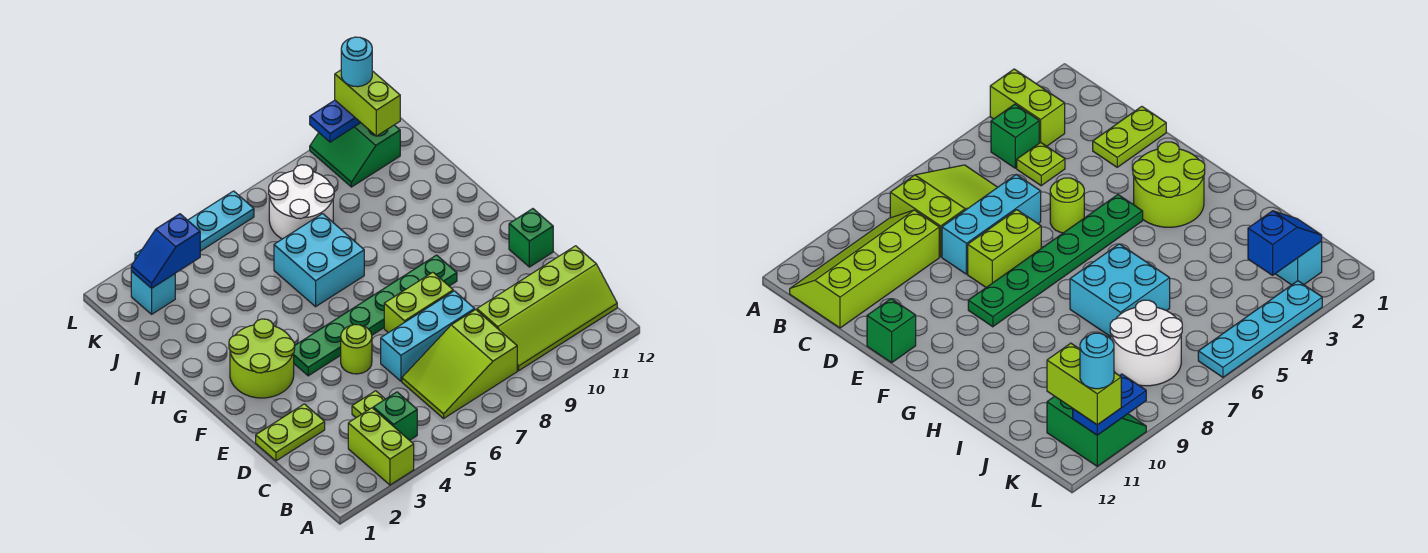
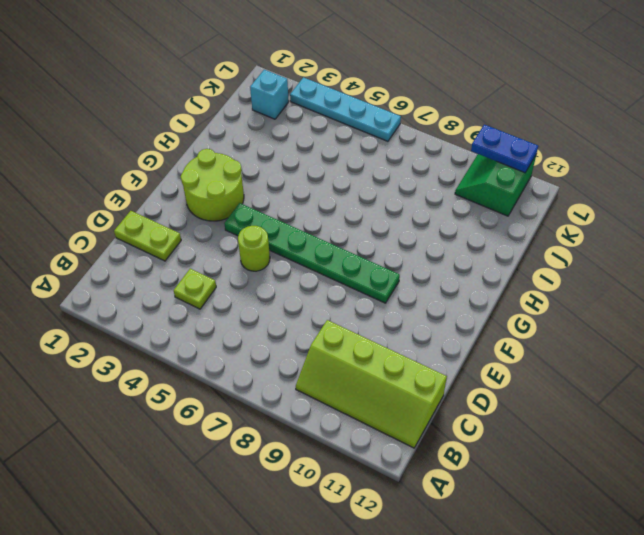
none -> lime brick A3:B3 level 1
none -> green brick B4 level 1
none -> lime slope B6:C8 level 1 top 8

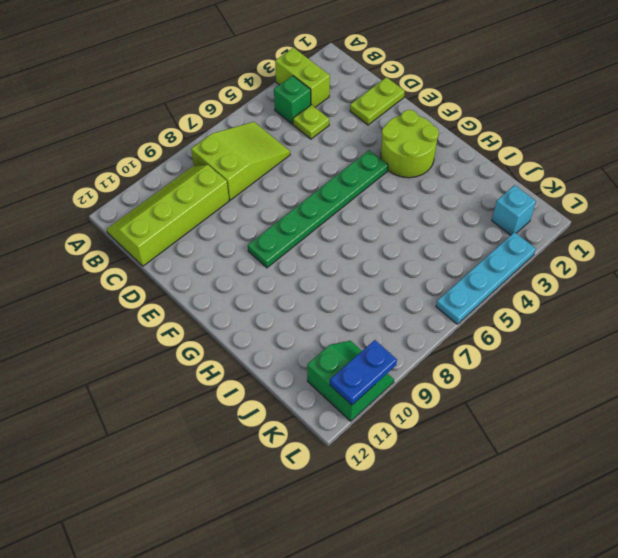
none -> cyan brick D6:D8 level 1
none -> lime round brick E5 level 1
none -> lime brick E7:E8 level 1

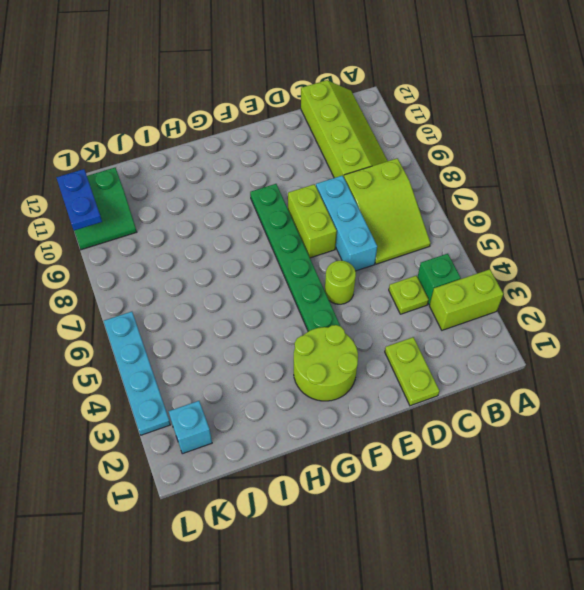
none -> green brick E12 level 1
none -> cyan brick H6:I7 level 1
none -> white round brick J7:K8 level 1

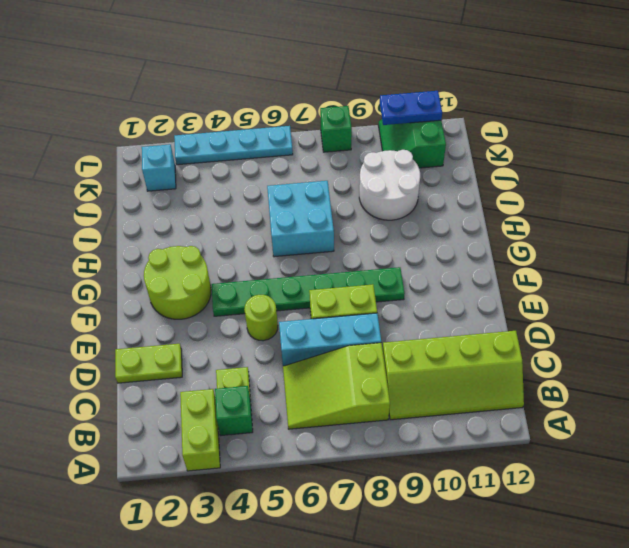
white round brick I9:J10 level 1 -> white round brick J7:K8 level 1
green brick L8 level 1 -> green brick E12 level 1
none -> blue slope K2:K3 level 2 top 3
none -> lime brick K11:L11 level 3
none -> cyan round brick L11 level 4

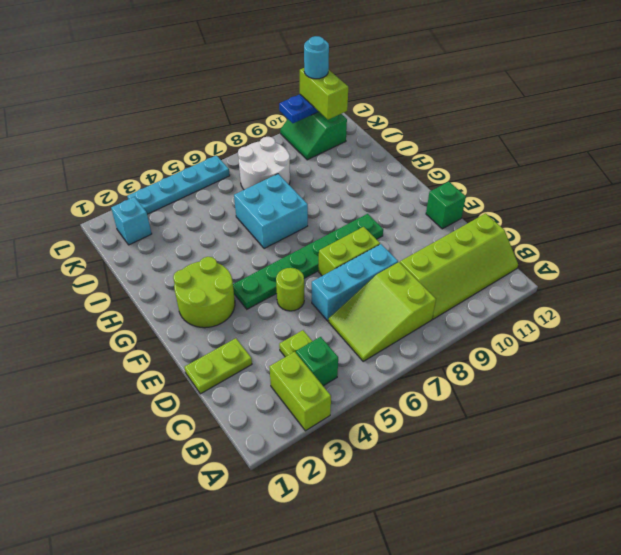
none -> blue slope K2:K3 level 2 top 3

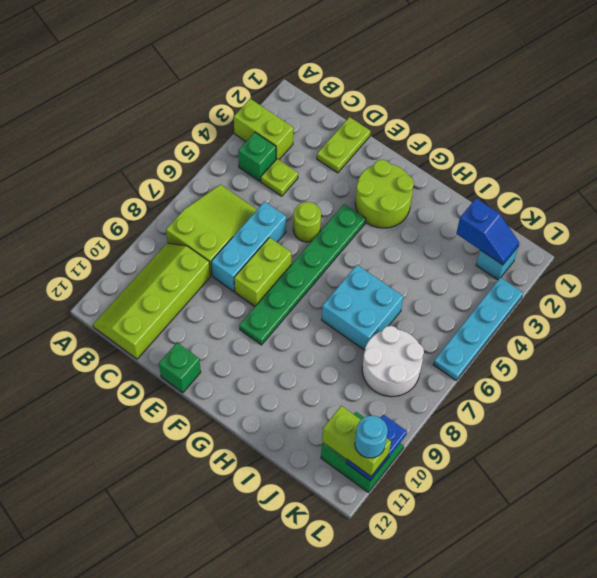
blue slope J2:K2 level 2 top J -> blue slope K2:K3 level 2 top 3

